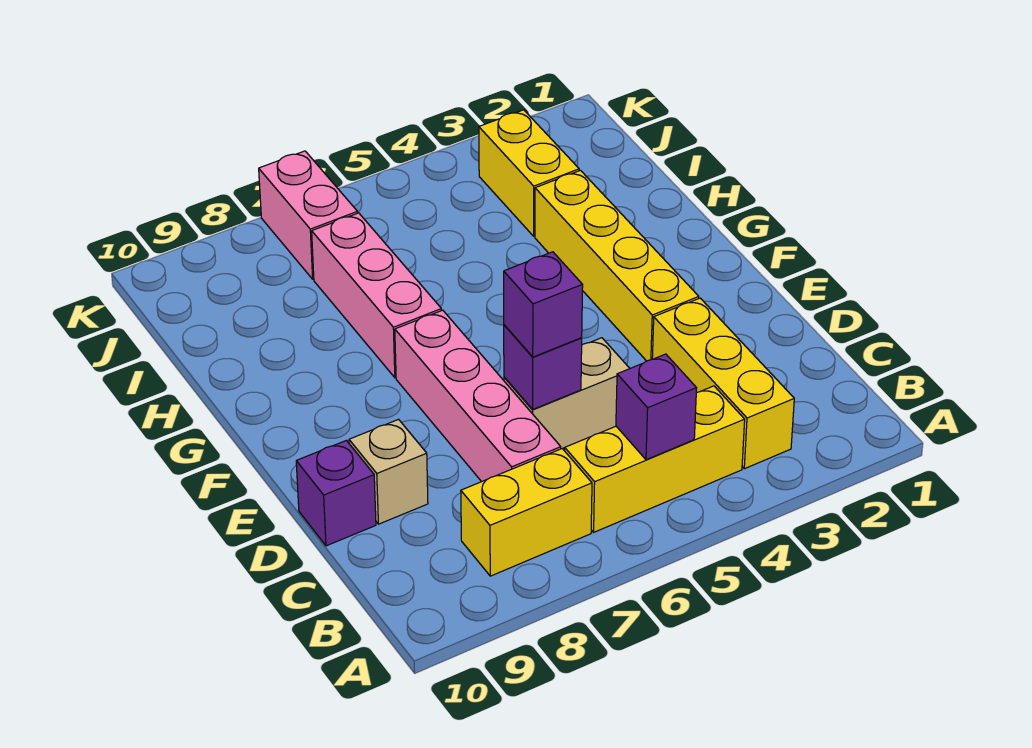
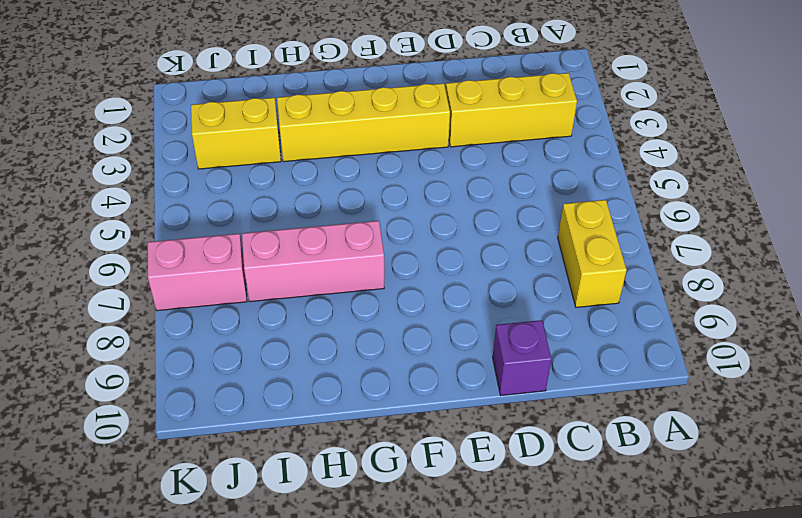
none -> yellow brick B4:B6 level 1
none -> pink brick C7:F7 level 1
none -> tan brick D5:D6 level 1

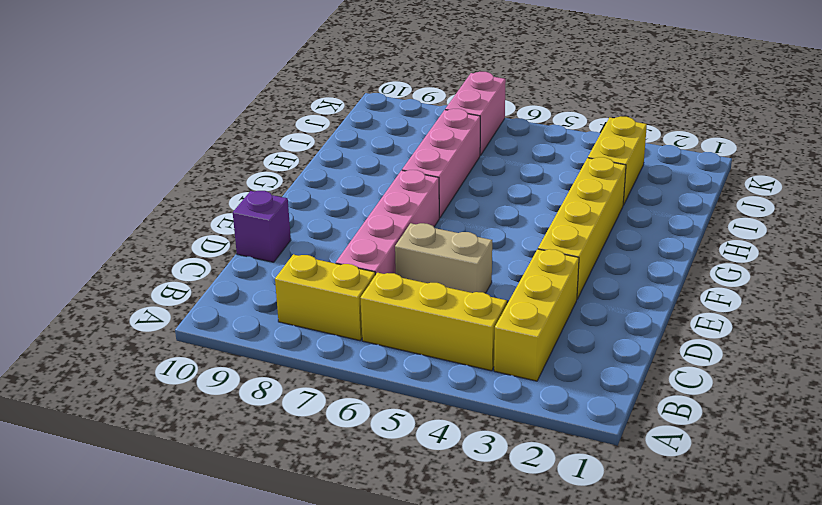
none -> tan brick D9 level 1
none -> purple brick B5 level 2
none -> purple brick D6 level 2

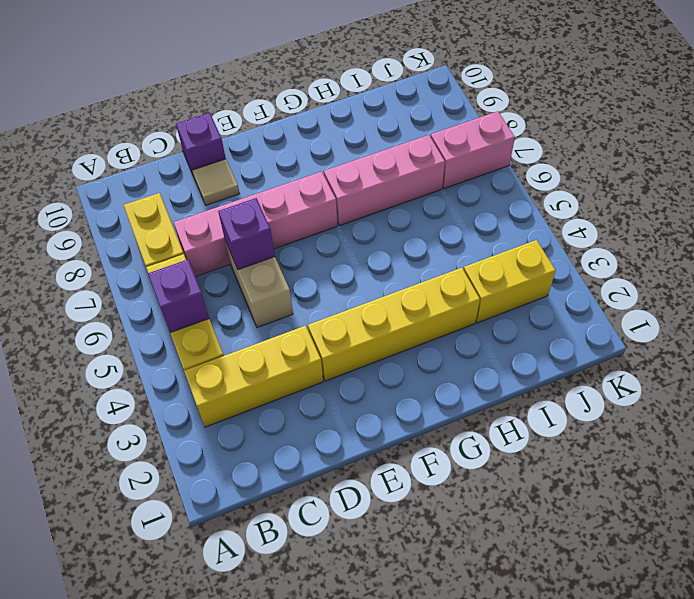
tan tile D9 level 1 -> tan brick D9 level 1
none -> purple brick D6 level 3

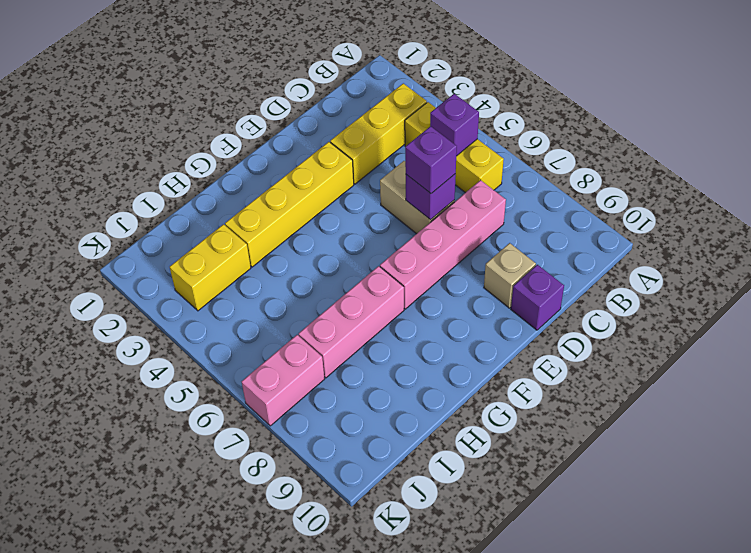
none -> yellow brick B7:B8 level 1

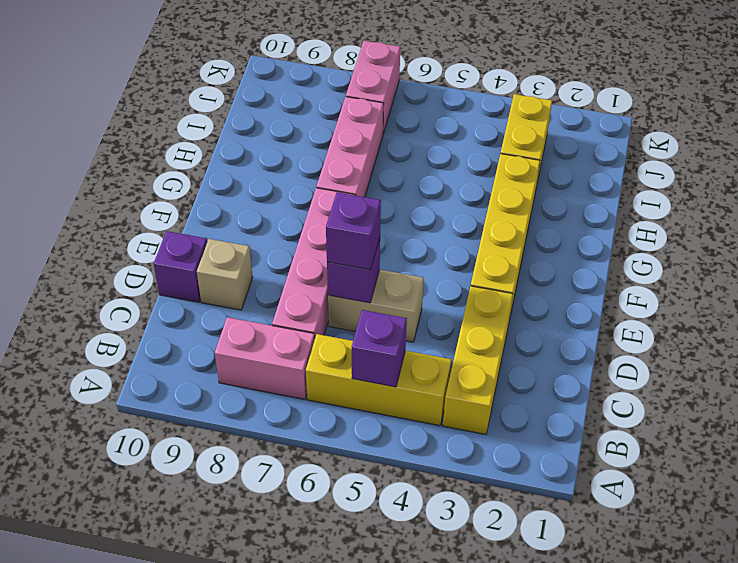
pink brick B7:B8 level 1 -> yellow brick B7:B8 level 1

